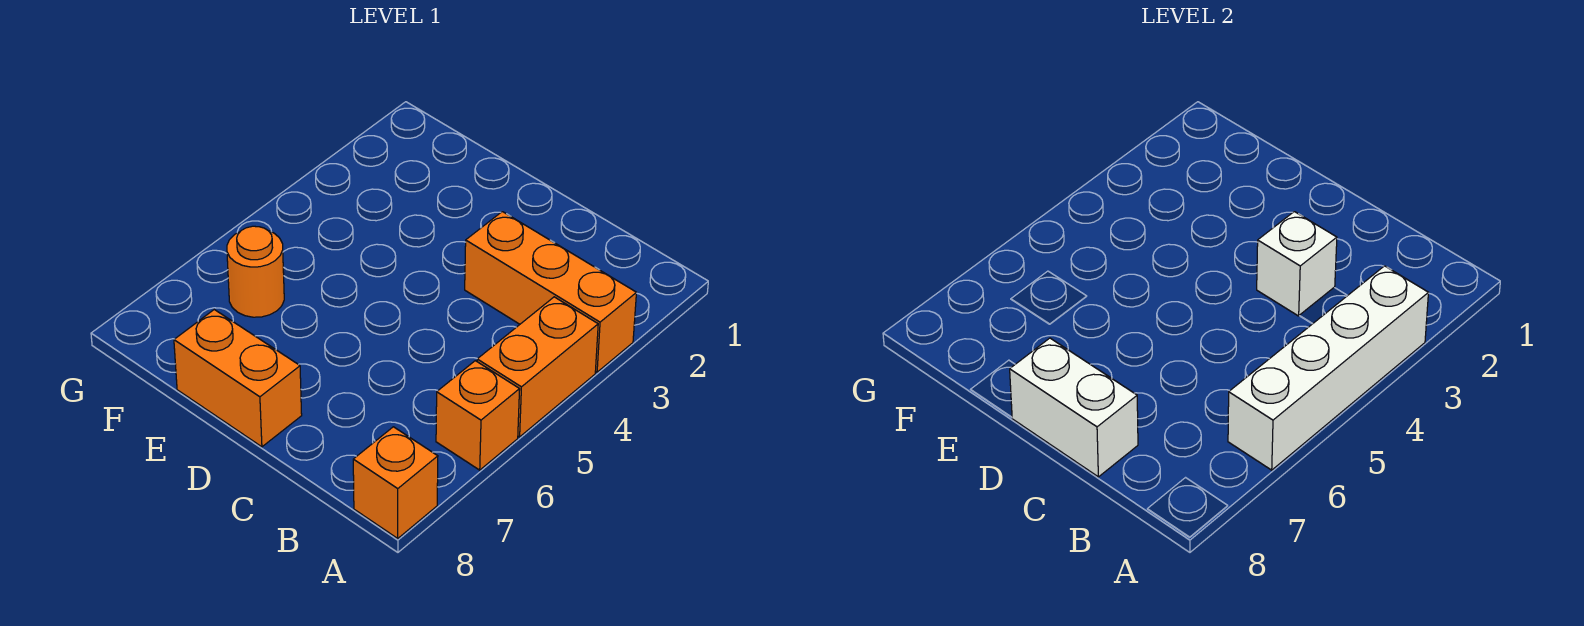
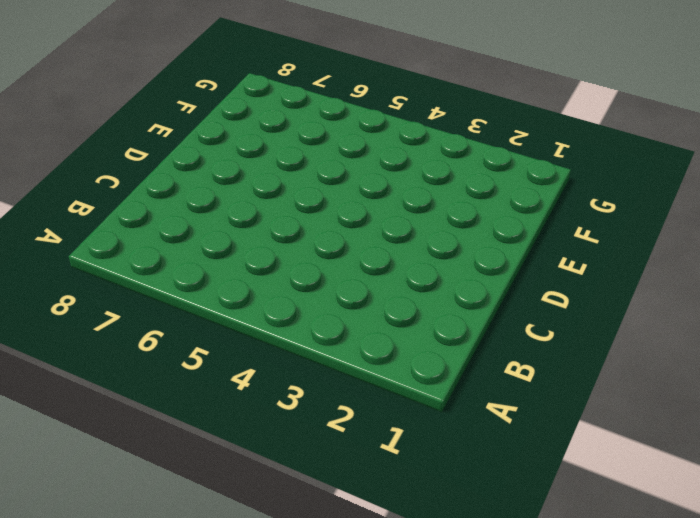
none -> orange brick A3:C3 level 1
none -> orange brick A4:A5 level 1

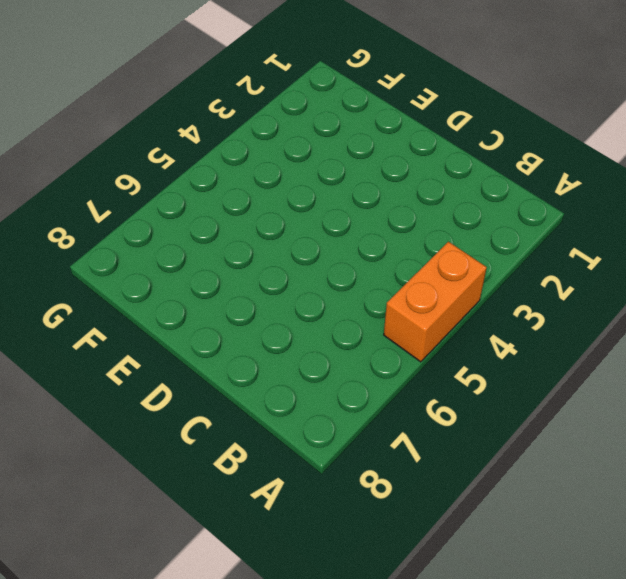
none -> orange brick A3:C3 level 1
none -> orange brick A6 level 1

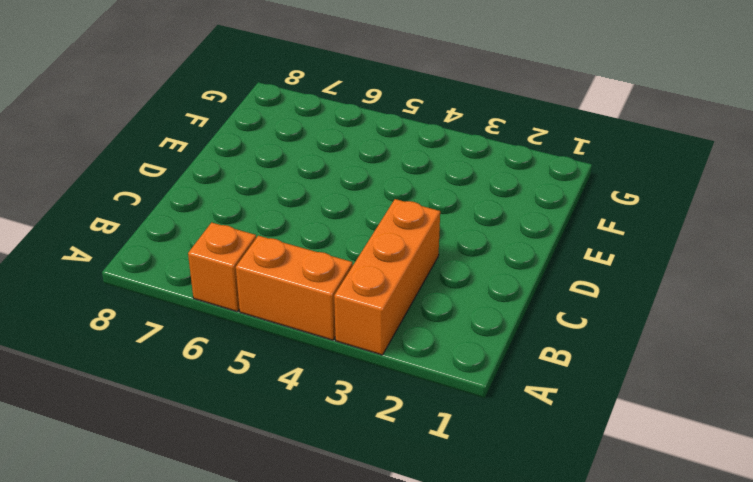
none -> orange brick A8 level 1
none -> orange brick D8:E8 level 1

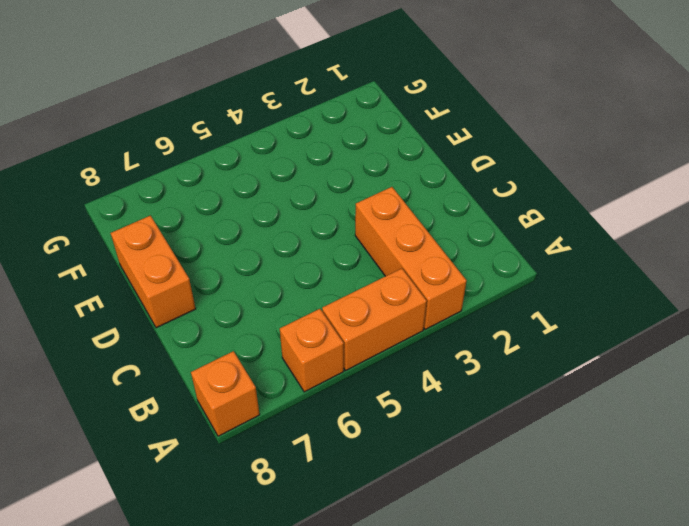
none -> orange round brick F6 level 1
none -> white brick A3:A6 level 2

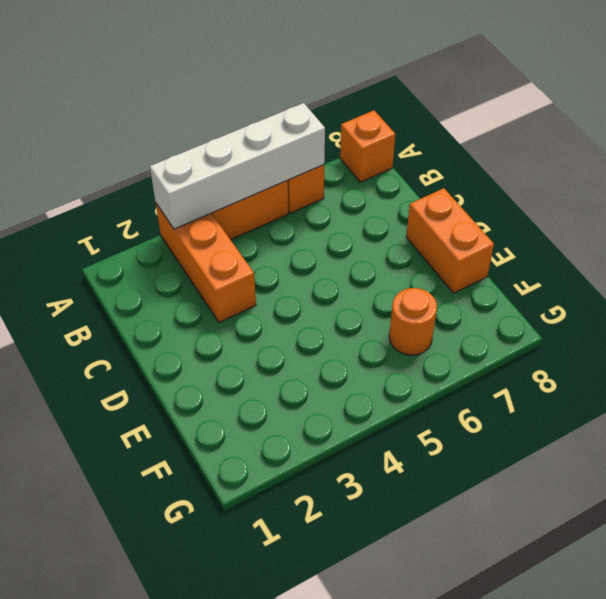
none -> white brick C3 level 2
none -> white brick C8:D8 level 2

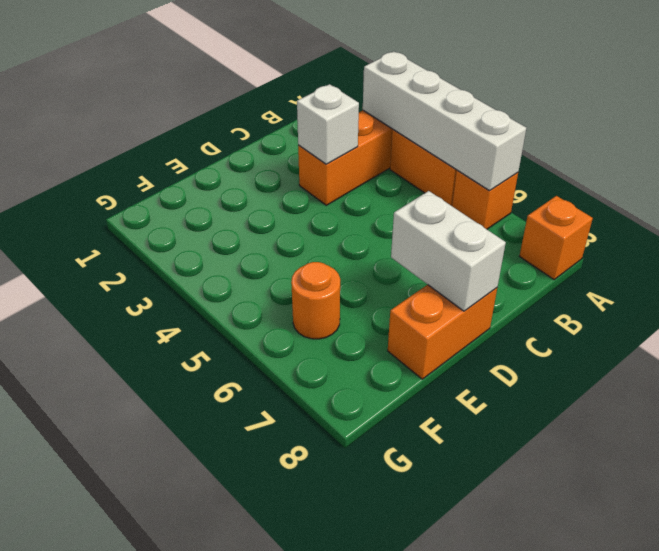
white brick D7:D8 level 2 -> white brick C8:D8 level 2

